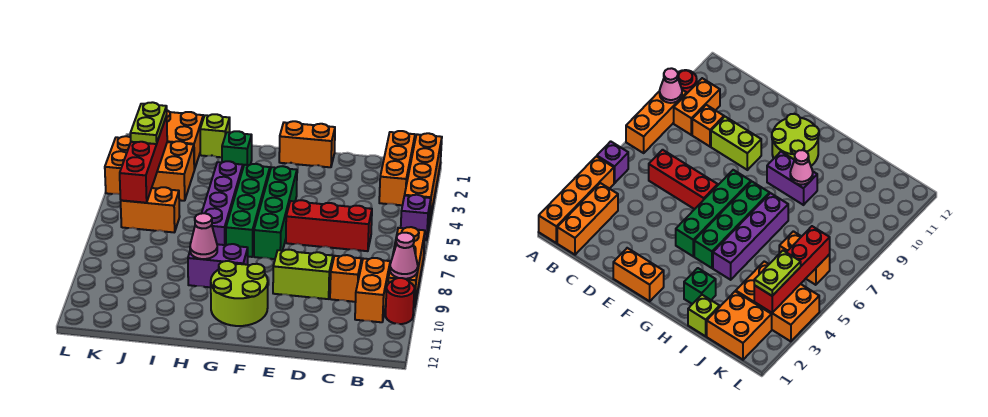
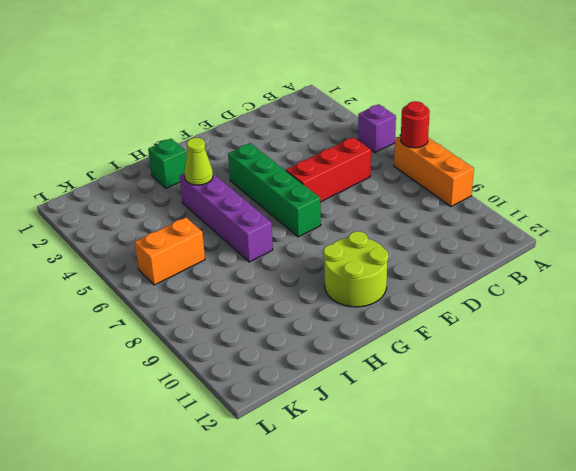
red round brick A7 level 2 -> red round brick A10 level 1
lime cone H4 level 2 -> none
none -> orange brick A1:A4 level 1
none -> orange brick B1:B3 level 1
none -> orange brick B9:B10 level 1

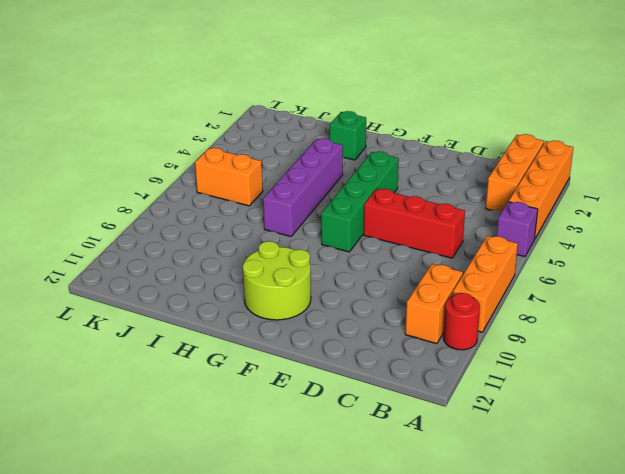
none -> orange brick C9 level 1
none -> lime brick D9:E9 level 1
none -> orange brick E1:F1 level 1

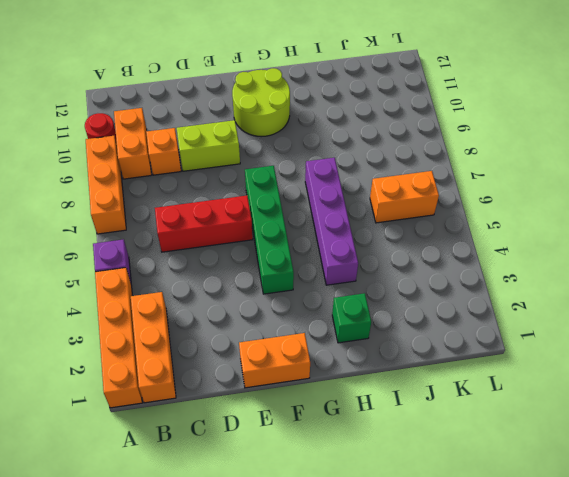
none -> green brick G4:G7 level 1
none -> purple brick G9:H9 level 1
none -> lime brick I1 level 1

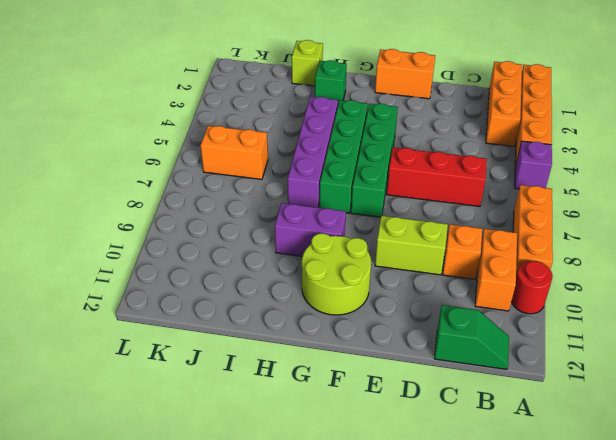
green slope B12:C12 level 1 top C -> none
none -> orange brick J1:K2 level 1
none -> orange brick J3:L4 level 1
none -> pink cone A9 level 2

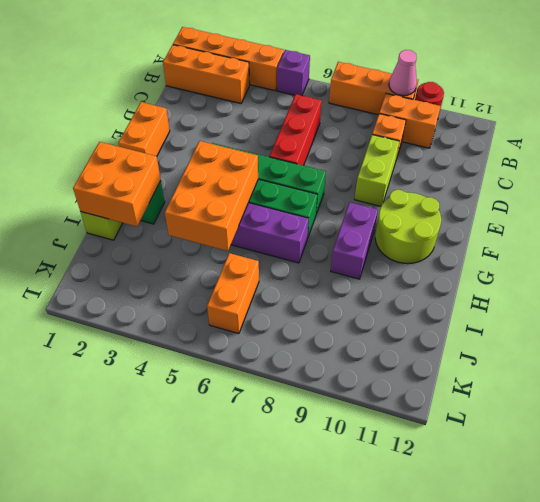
orange brick G4:I5 level 2 -> orange brick J3:L4 level 1
orange brick H1:I2 level 2 -> orange brick J1:K2 level 1
none -> pink cone H9 level 2
none -> red brick K3:K6 level 2
none -> lime plate K3:K4 level 3

